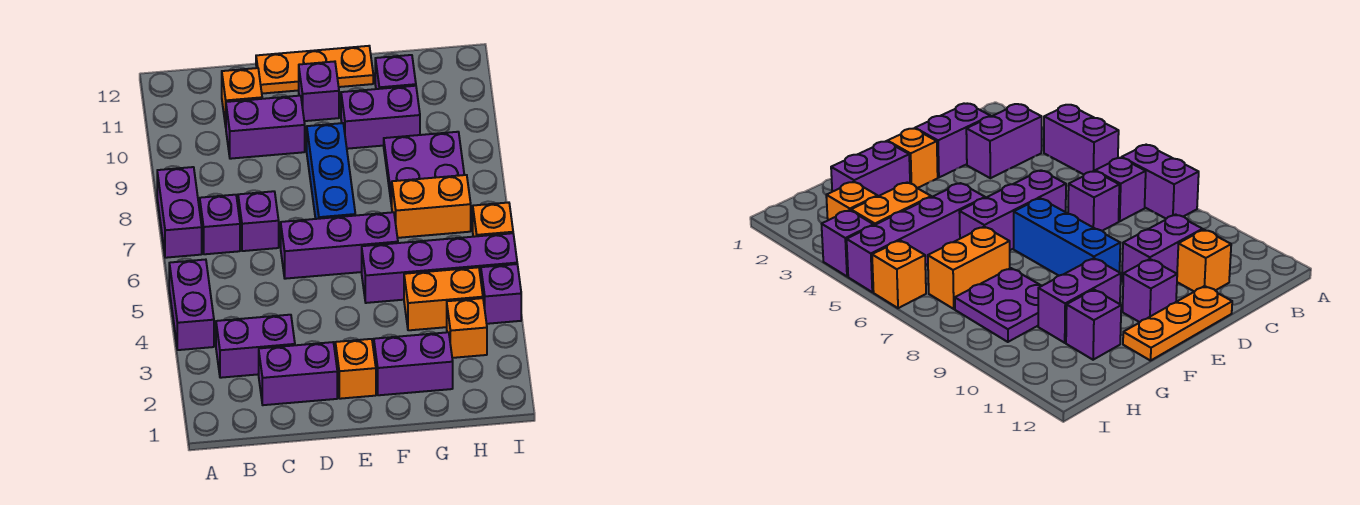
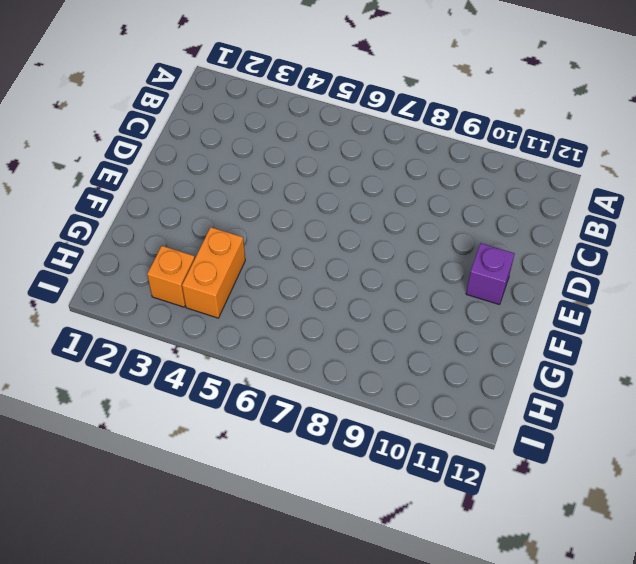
none -> purple brick A4:A5 level 1
none -> purple brick A7:A8 level 1
none -> purple brick B3:C3 level 1

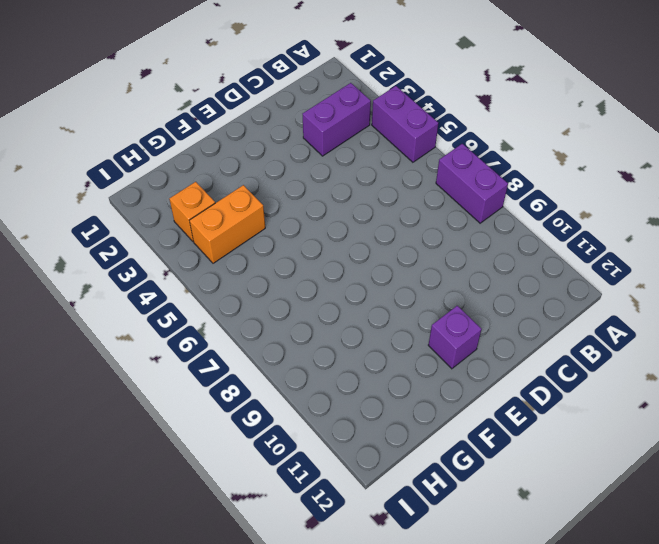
none -> purple brick B7 level 1
none -> purple brick C2:D2 level 1
none -> purple brick C7 level 1

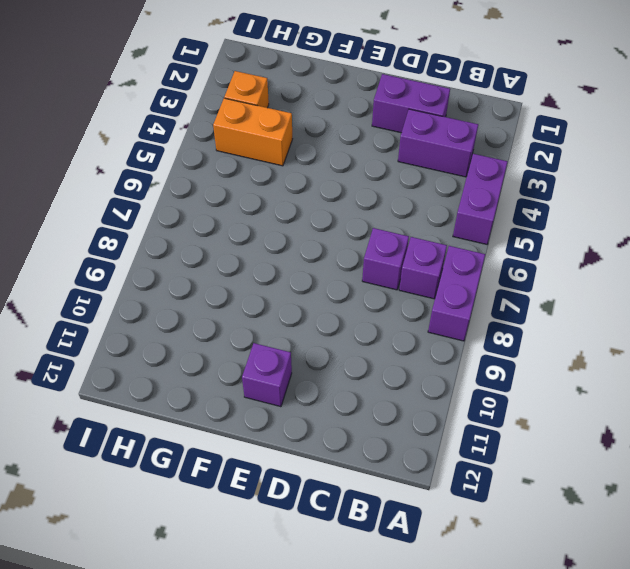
none -> purple brick C10:D10 level 1
none -> orange brick C11 level 1
none -> purple brick D6:F6 level 1

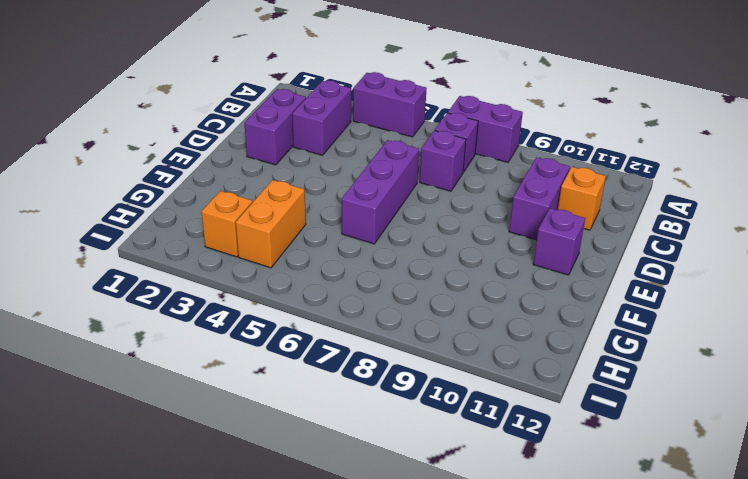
none -> orange plate D12:F12 level 1
none -> orange brick E2 level 1
none -> blue brick E7:E9 level 1

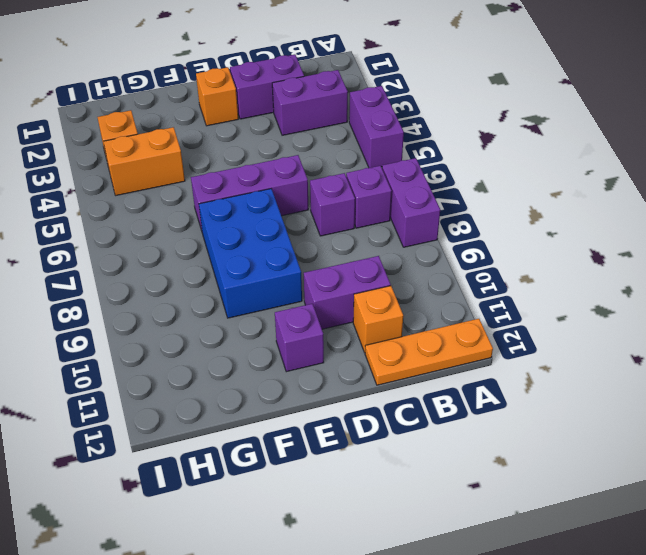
orange plate A12:C12 level 1 -> orange plate D12:F12 level 1
blue brick E7:F9 level 1 -> blue brick E7:E9 level 1
none -> purple brick F2:G2 level 1
none -> purple brick F5:I5 level 1
none -> purple brick F10:G10 level 1

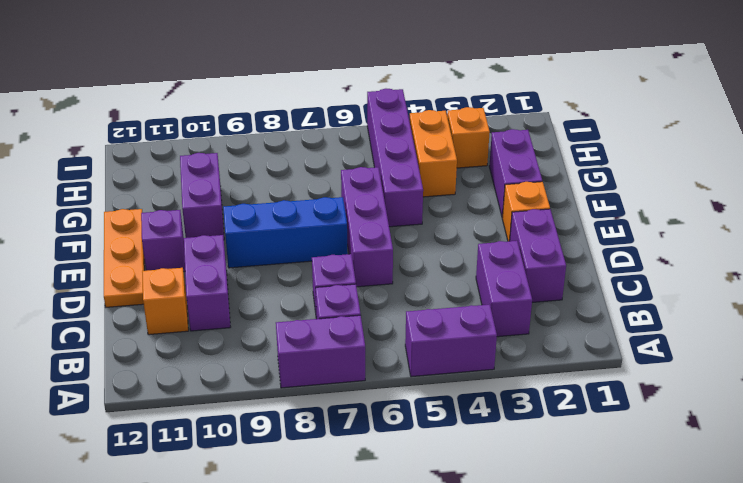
none -> orange brick G7:H7 level 1
none -> purple plate G8:H9 level 1
none -> purple brick G11 level 1

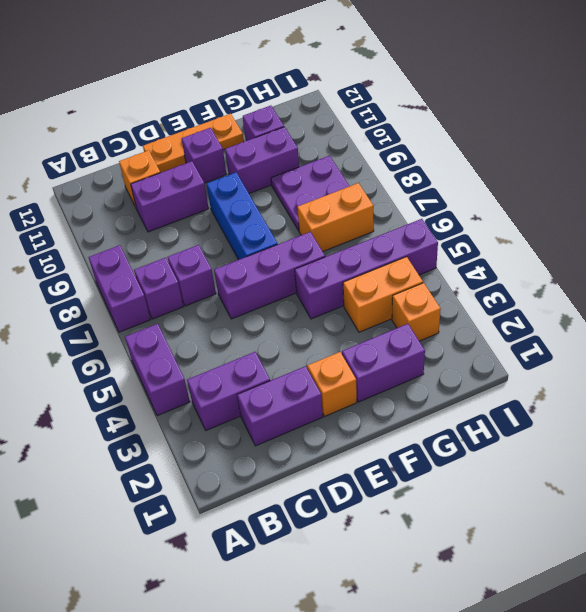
none -> purple brick I4 level 1
none -> orange brick I6 level 1

